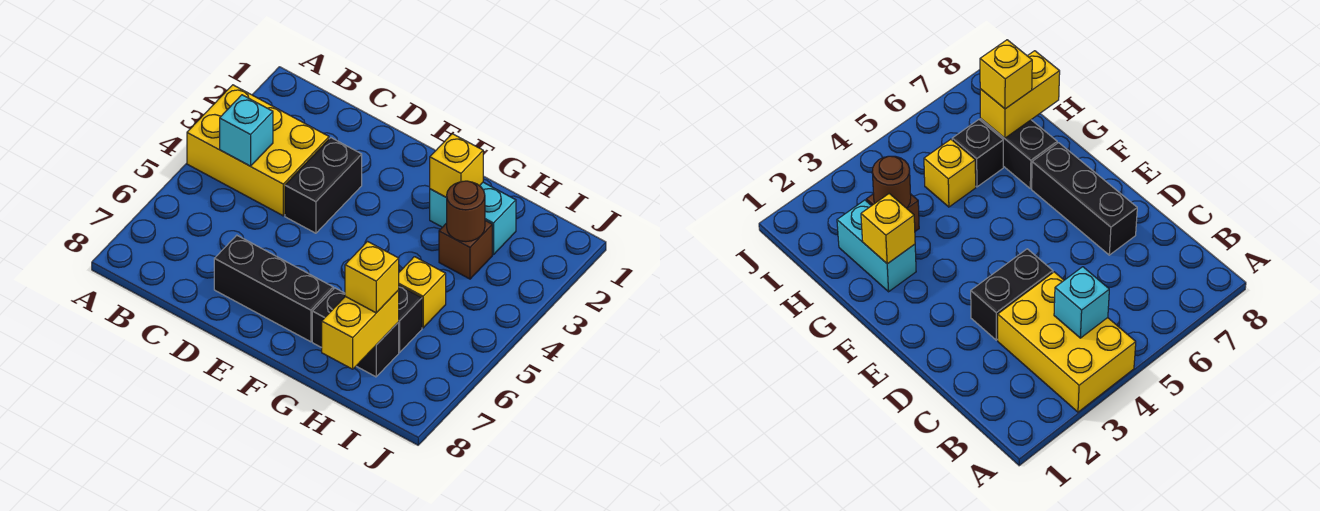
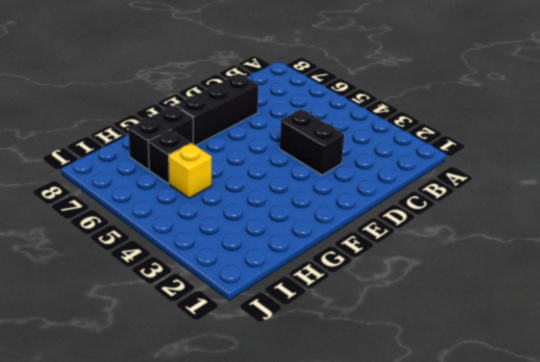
none -> yellow brick A3:C4 level 1
none -> cyan brick G2:H2 level 1
none -> brown brick H3 level 1

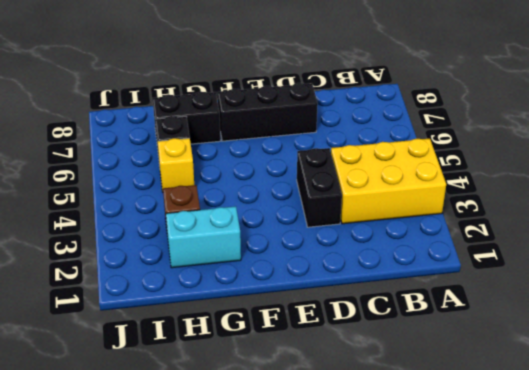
none -> cyan brick B4 level 2
none -> yellow brick G2 level 2
none -> brown round brick H3 level 2

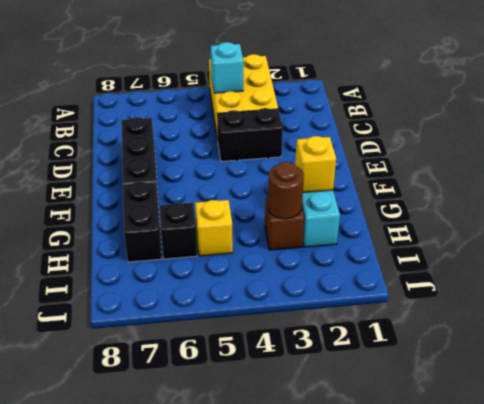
none -> yellow brick H7:H8 level 2
none -> yellow brick H7 level 3

